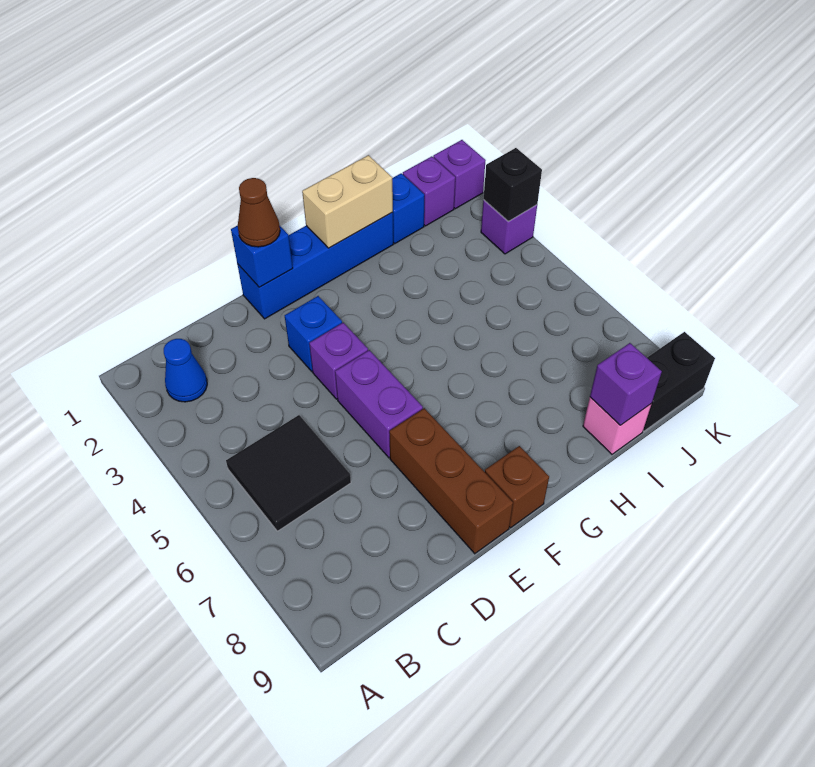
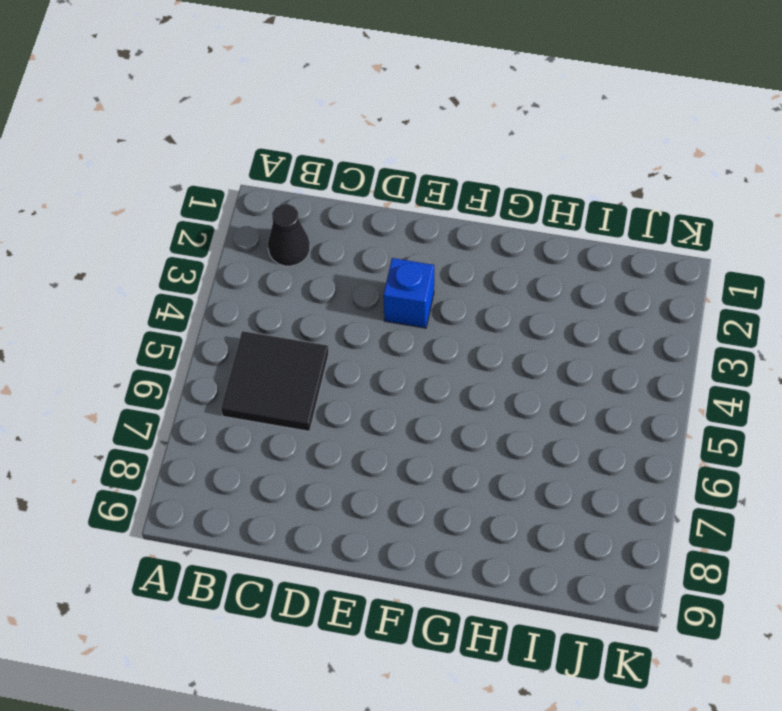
black cone B2 level 1 -> blue cone B2 level 1
none -> blue brick E1:H1 level 1
none -> purple brick E4 level 1
none -> purple brick E5:E6 level 1

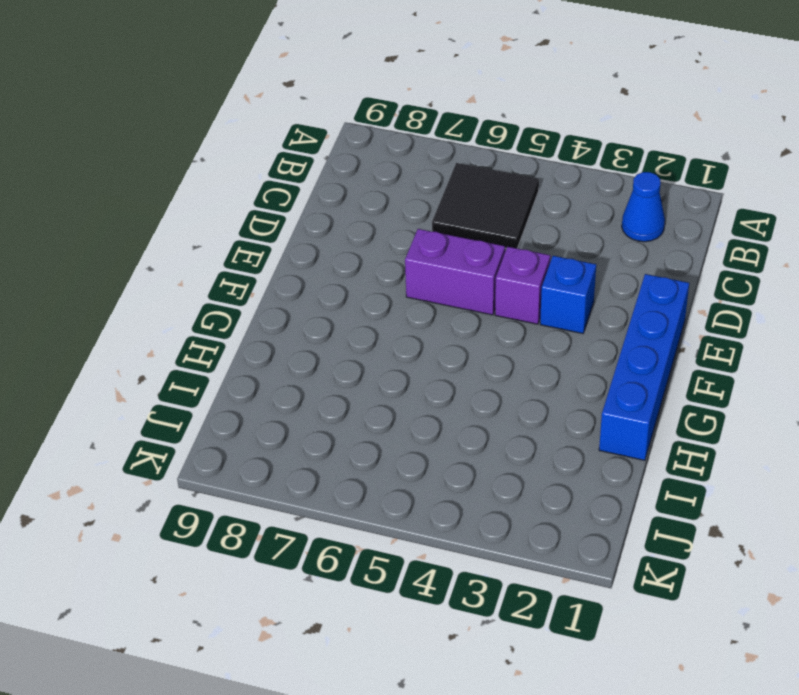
none -> brown brick E7:E9 level 1
none -> brown brick F9 level 1
none -> blue brick I1 level 1

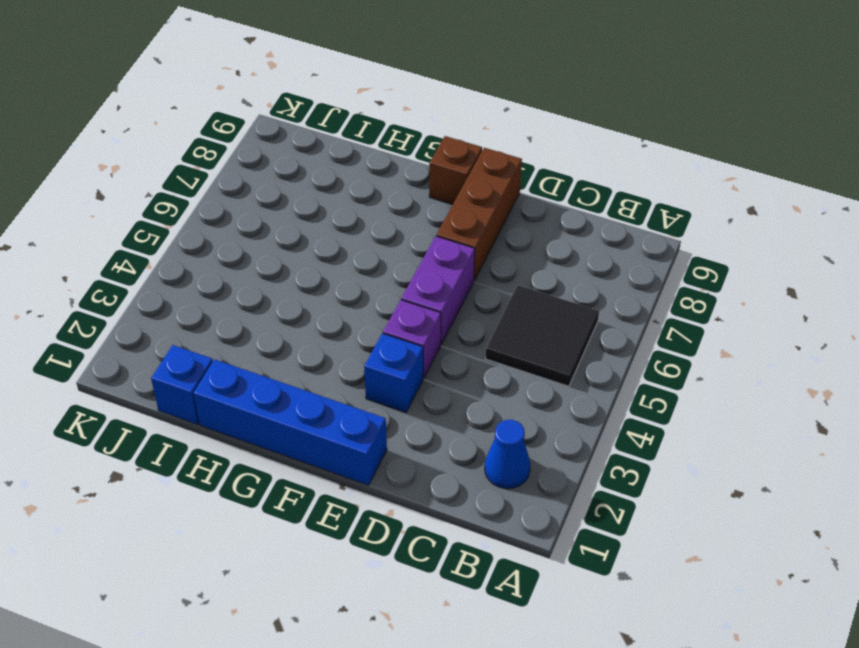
none -> pink brick I9 level 1
none -> purple brick J1 level 1
none -> black brick J9:K9 level 1

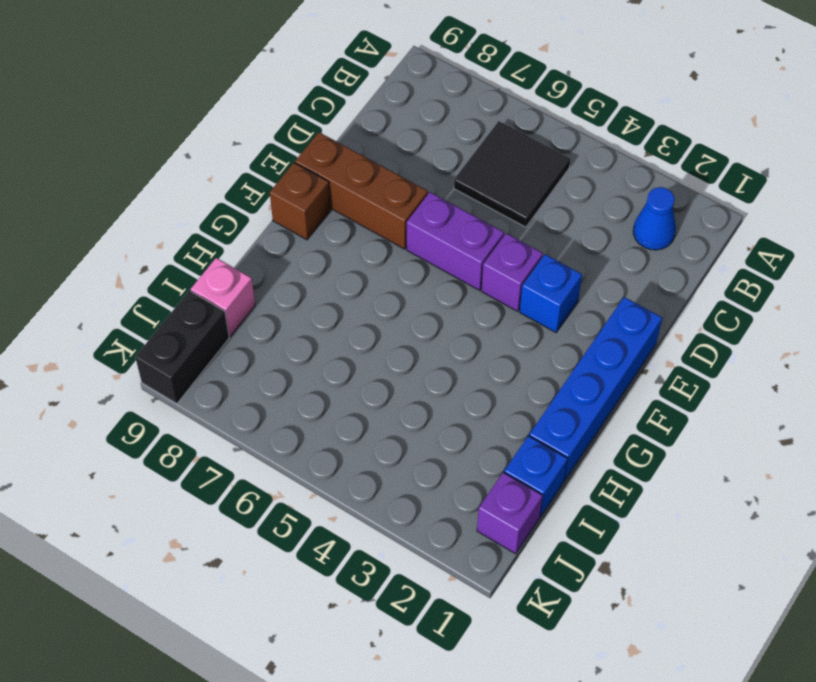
none -> purple brick K1 level 1
none -> purple brick K3 level 1
none -> blue brick E1 level 2

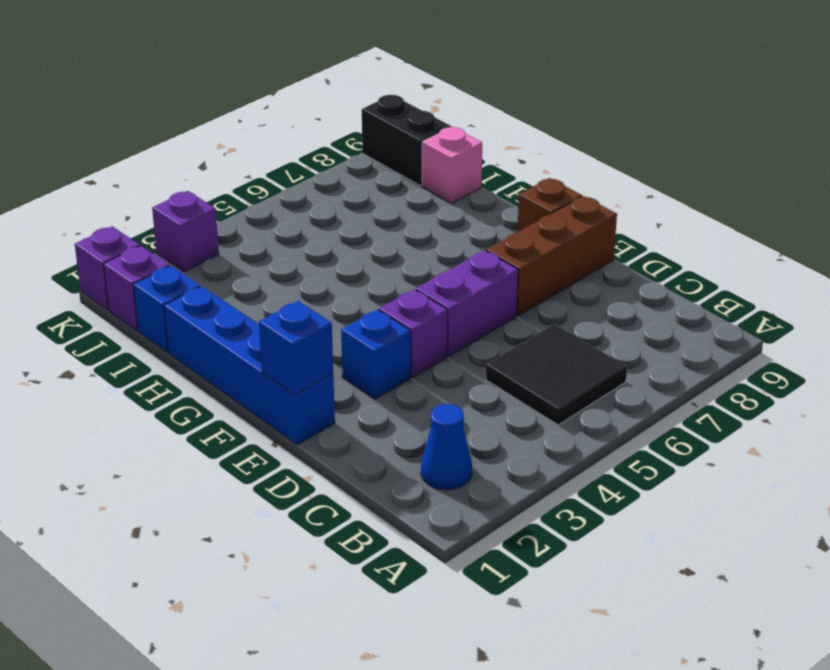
none -> tan brick G1:H1 level 2
none -> purple brick I9 level 2
none -> black brick K3 level 2

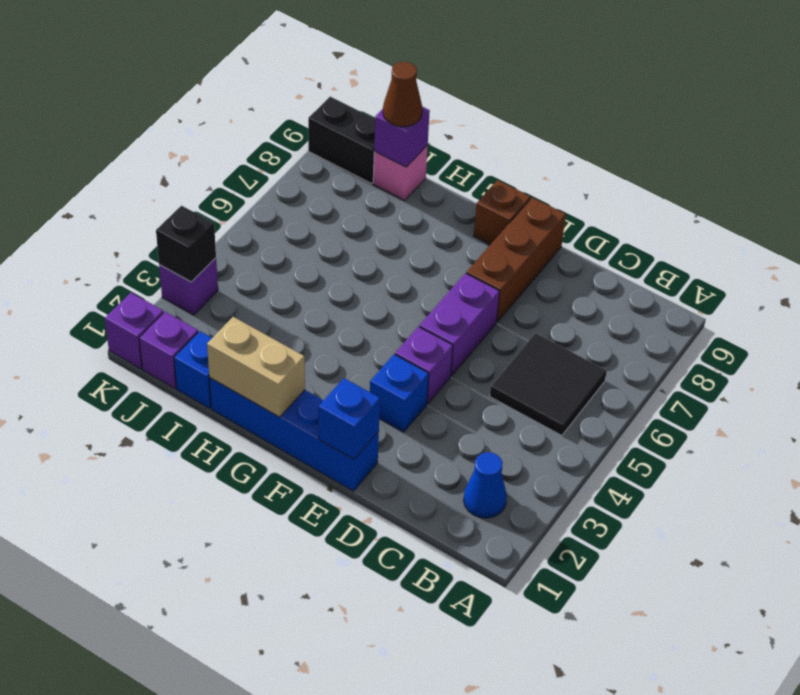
brown cone I9 level 3 -> brown cone E1 level 3

